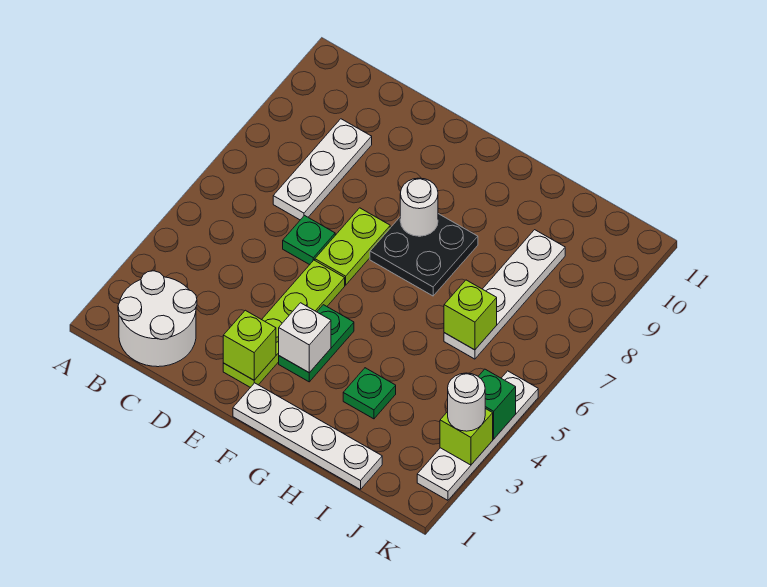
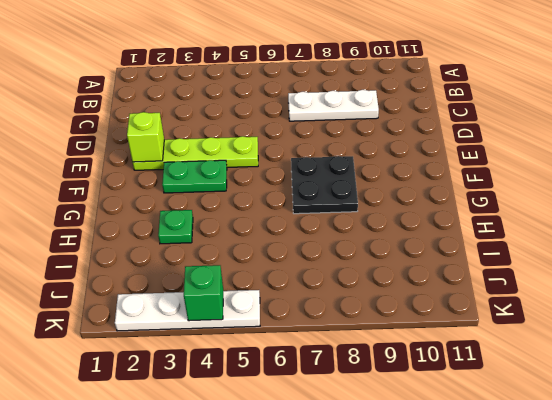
none -> white round brick B1:C2 level 1
none -> green plate D6 level 1
none -> lime plate E6:E7 level 1

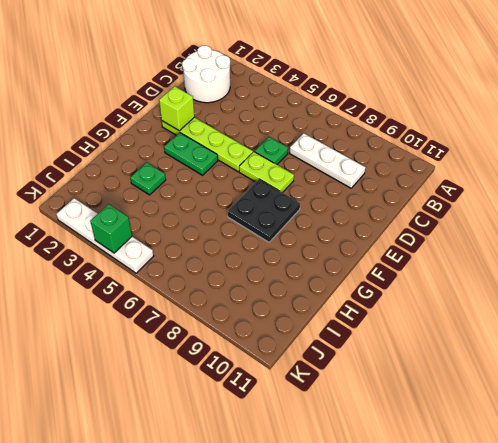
none -> white plate F1:I1 level 1
none -> white plate I6:I9 level 1
none -> white brick F3 level 2

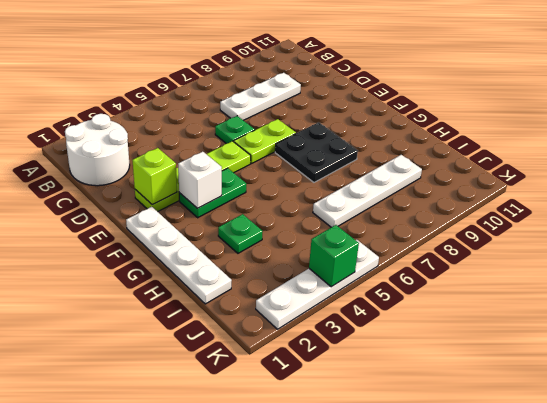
none -> white round brick F8 level 2
none -> lime brick I6 level 2
none -> lime brick K3 level 2

